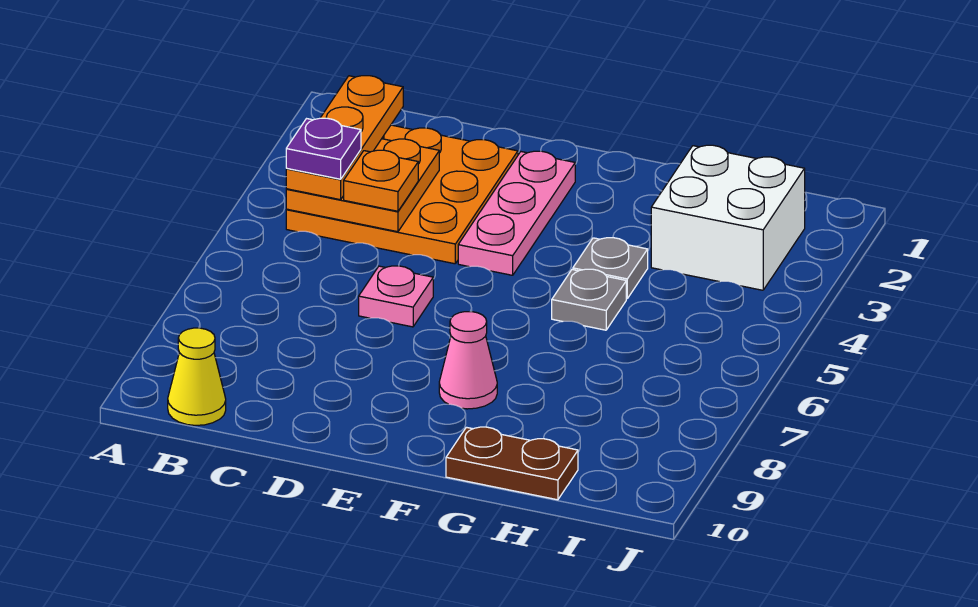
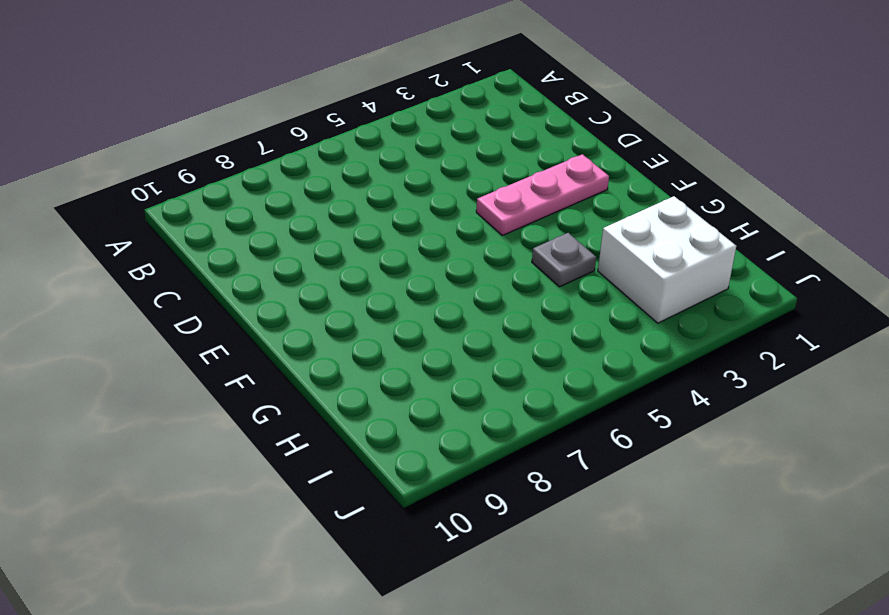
none -> orange plate B2:D4 level 1
none -> yellow cone B10 level 1
none -> pink plate D6 level 1

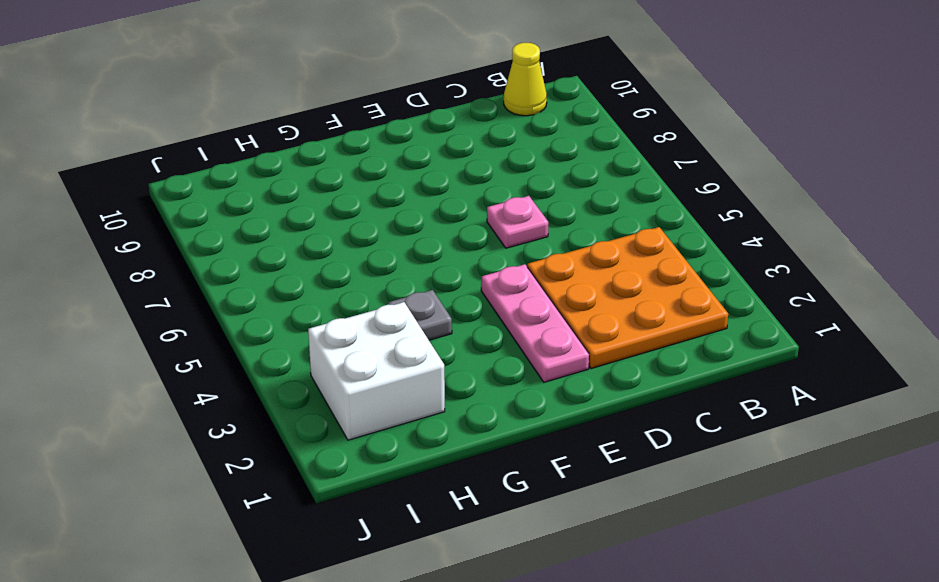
none -> pink cone F8 level 1
none -> grey plate G5 level 1
none -> brown plate G10:H10 level 1

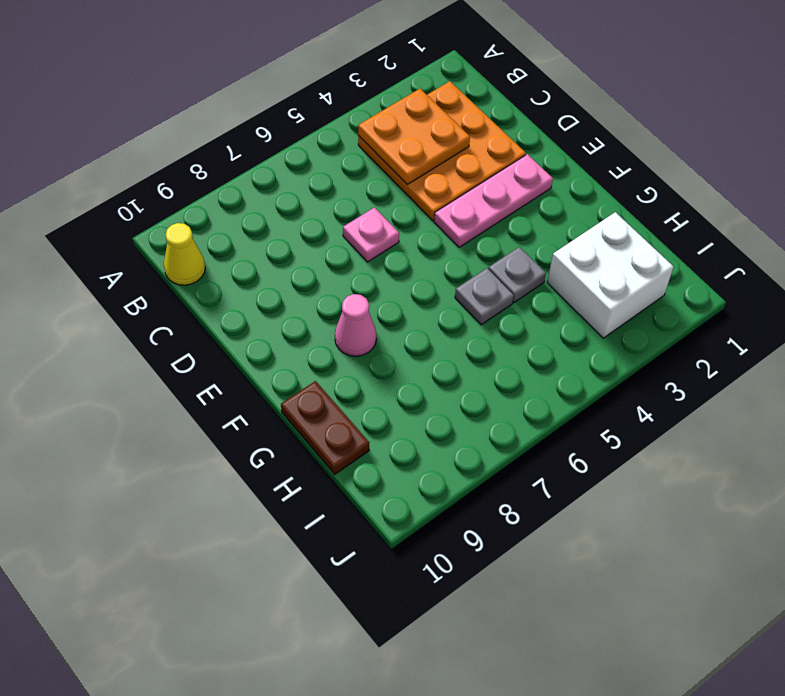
none -> orange plate B2:B4 level 3
none -> orange plate C4 level 3
none -> purple plate B4 level 4

